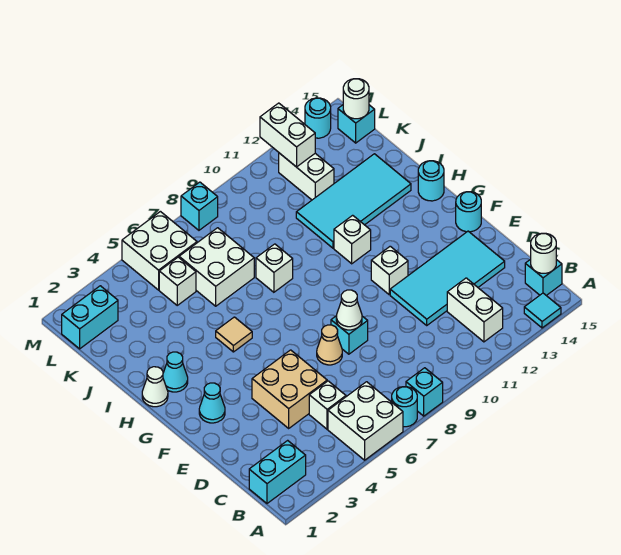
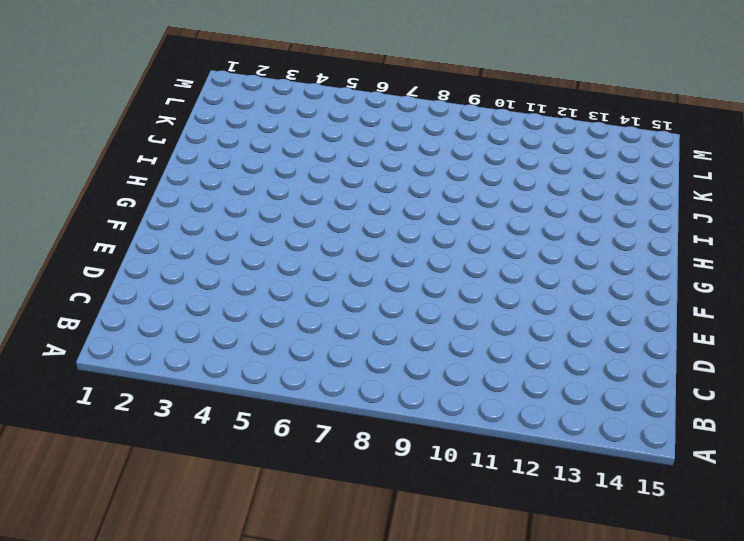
none -> white brick A5:B6 level 1
none -> cyan round brick A7 level 1
none -> cyan brick A8 level 1
none -> cyan tile A14 level 1

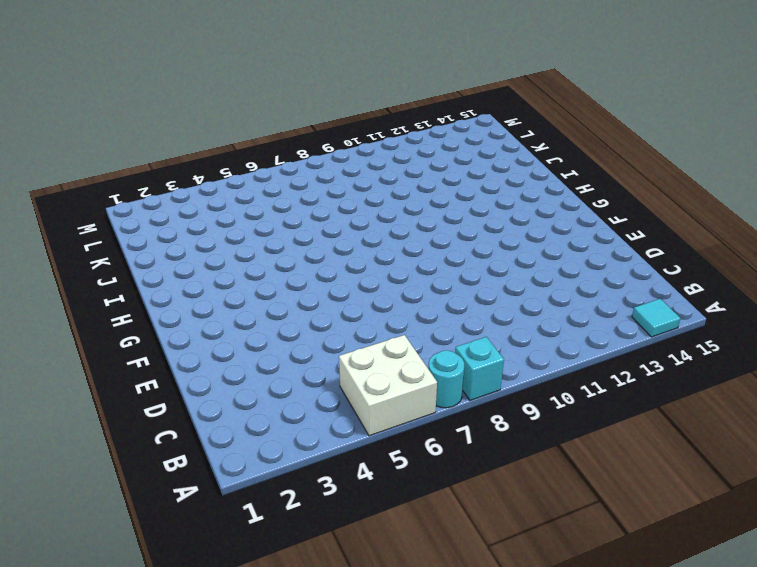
none -> cyan brick B1:B2 level 1
none -> white brick B12:C12 level 1
none -> cyan brick B15 level 1
none -> white brick C5 level 1

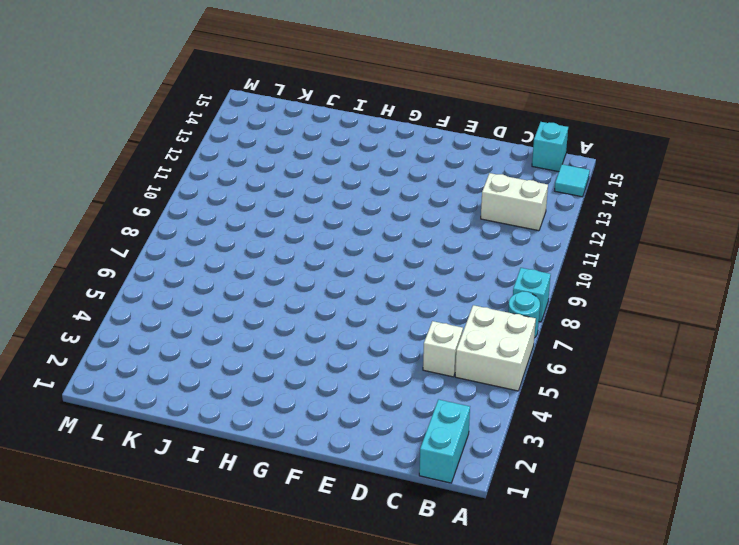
none -> tan brick D4:E5 level 1
none -> cyan tile D11:E14 level 1
none -> tan cone E7 level 1
none -> cyan brick E8 level 1

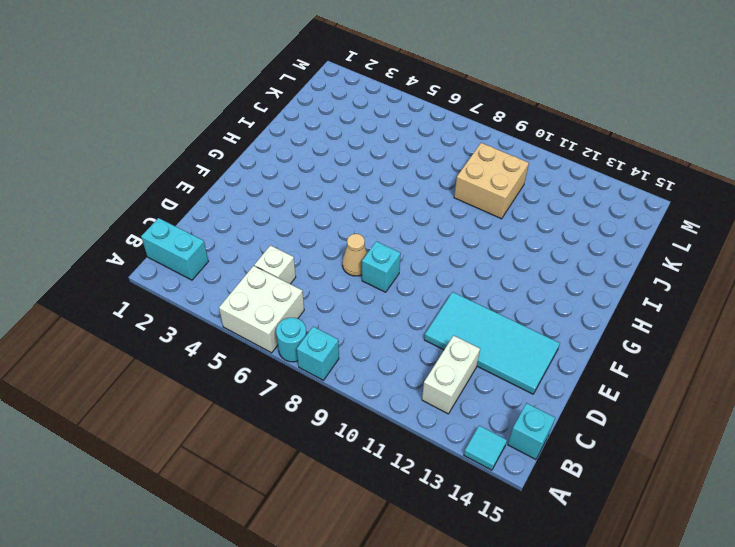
tan brick J9:K10 level 1 -> tan brick D4:E5 level 1
none -> cyan cone F2 level 1
none -> white brick F11 level 1
none -> cyan round brick F15 level 1
none -> white cone H1 level 1

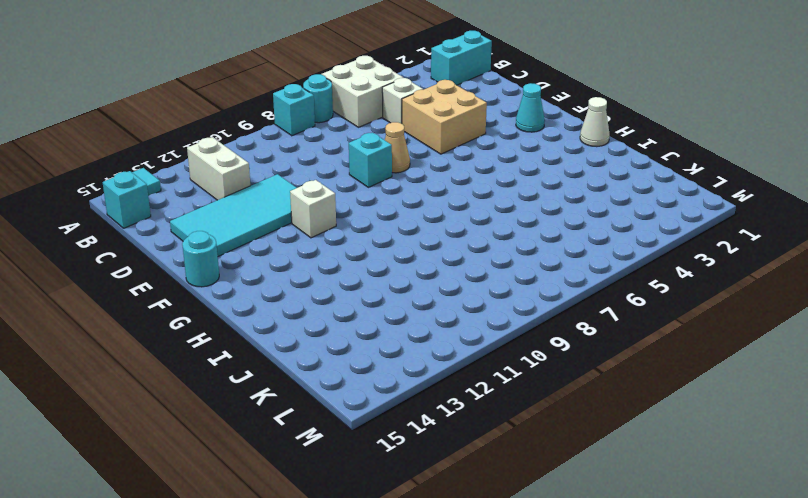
none -> cyan cone H2 level 1
none -> tan tile H5 level 1
none -> white brick H11 level 1
none -> cyan round brick H15 level 1

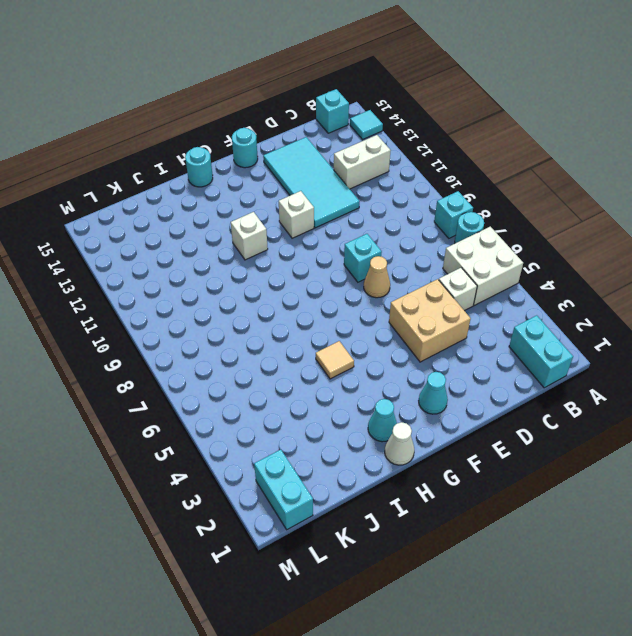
none -> white brick I8 level 1
none -> cyan tile I11:J14 level 1
none -> white brick J6:K7 level 1
none -> white brick K5 level 1

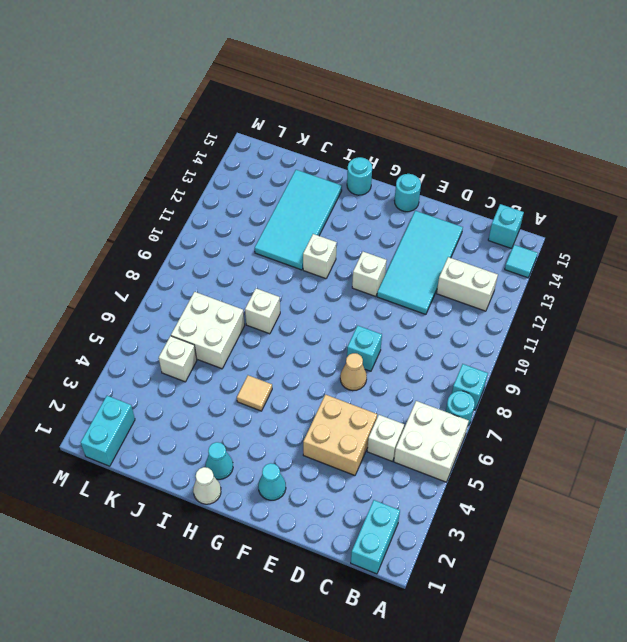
none -> white brick K12:L12 level 1
none -> white brick L5:M6 level 1
none -> cyan brick L15 level 1
none -> cyan brick M8 level 1

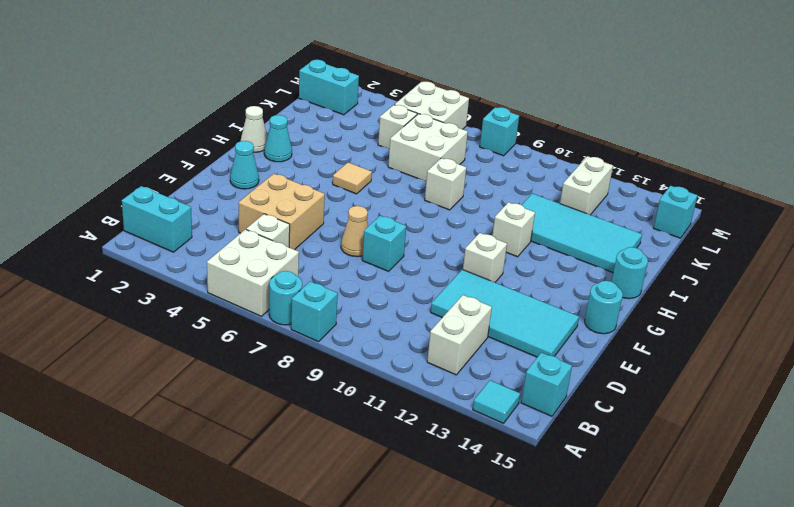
none -> cyan round brick M14 level 1
none -> white round brick B15 level 2
none -> white cone E8 level 2
none -> white brick L12:M12 level 2

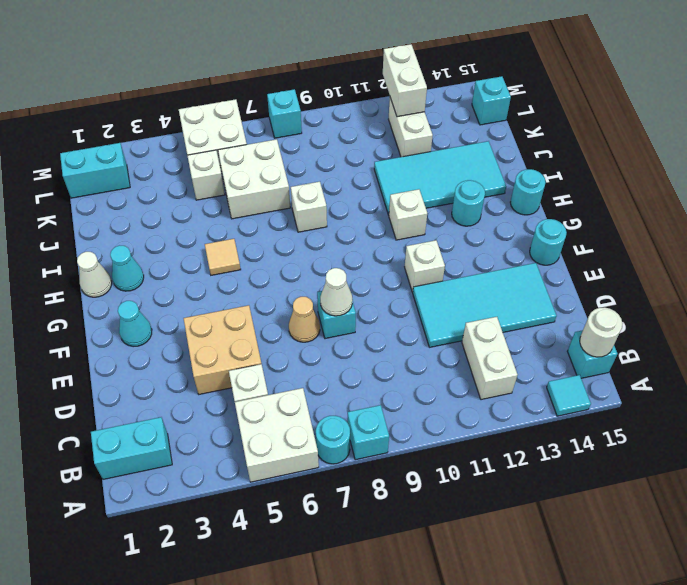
cyan round brick H13 level 1 -> cyan round brick M14 level 1
none -> white round brick L15 level 2

